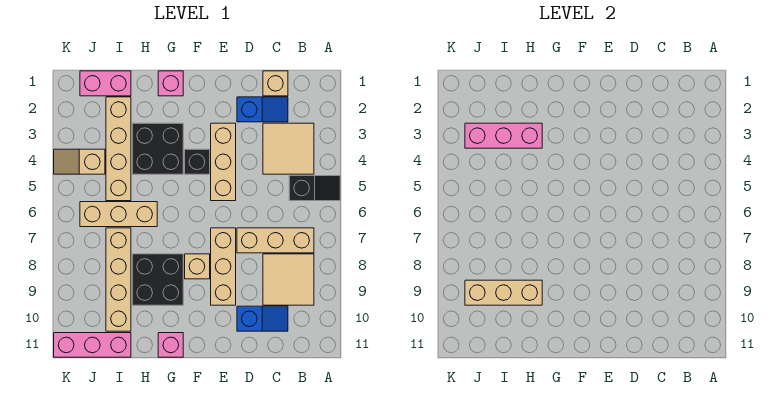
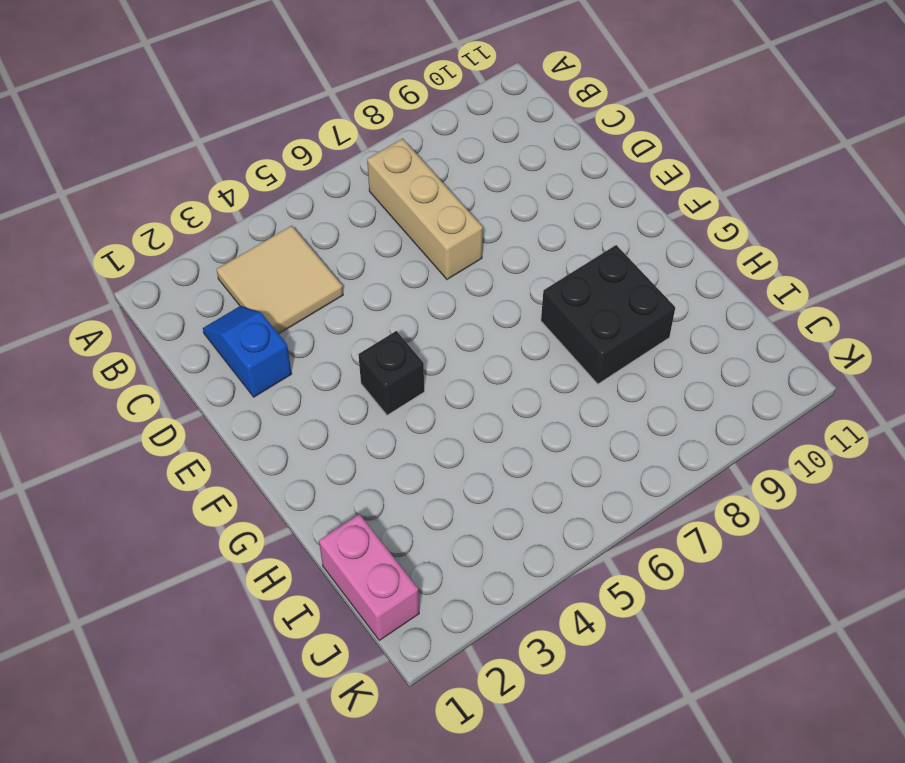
none -> black slope A5:B5 level 1 top B
none -> tan tile B8:C9 level 1
none -> tan brick C1 level 1

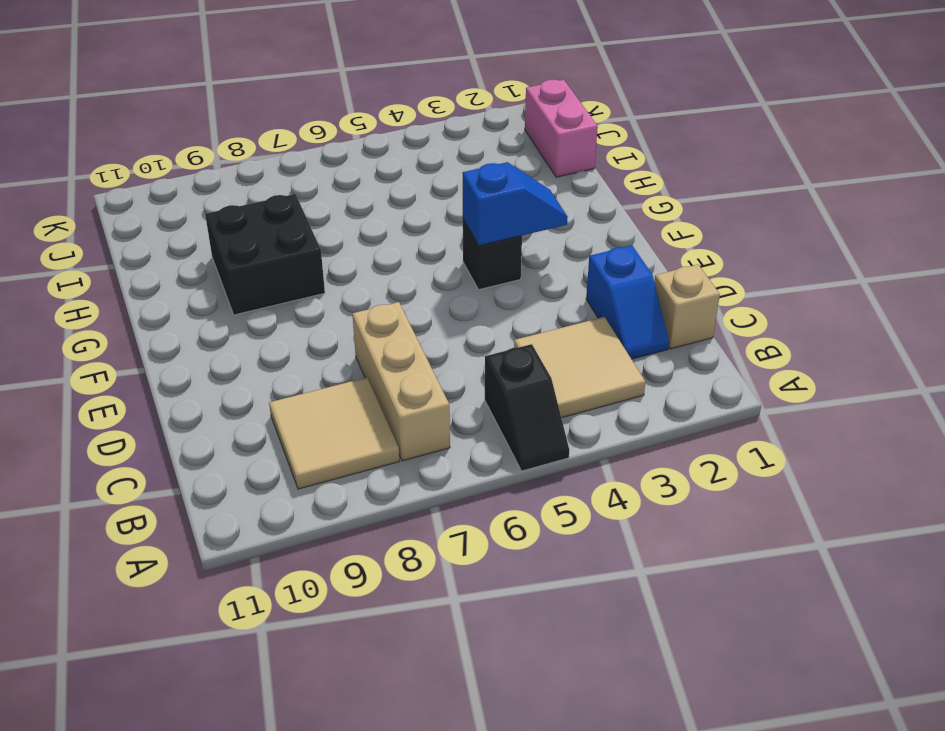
blue slope F3:F4 level 2 top 4 -> blue slope C10:D10 level 1 top D
none -> tan brick E3:E5 level 1
none -> tan brick E7:E9 level 1
none -> tan brick F8 level 1

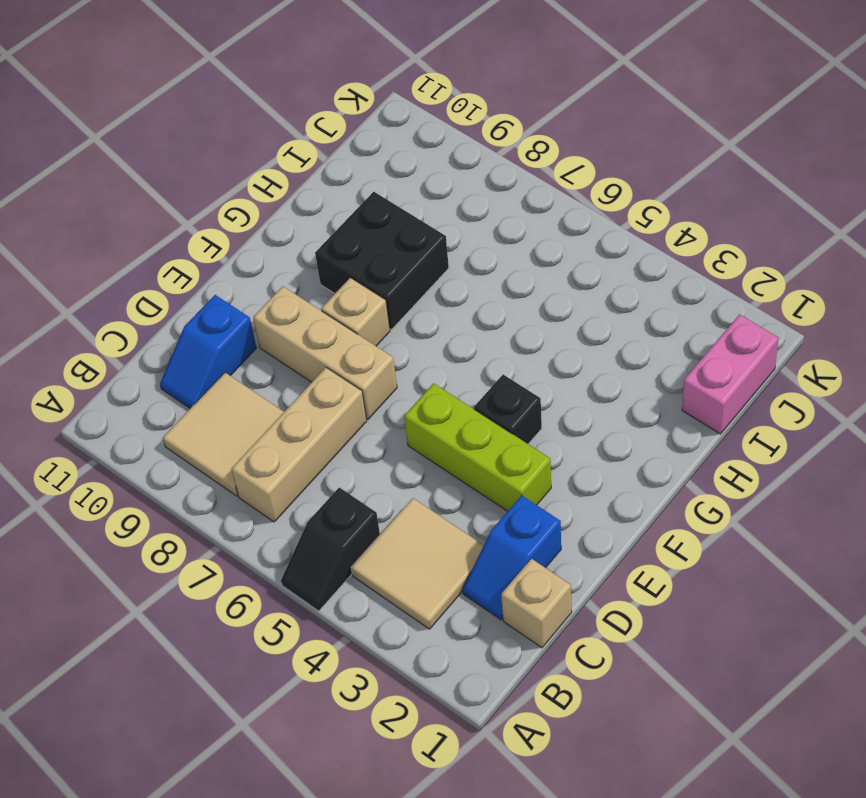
lime brick E3:E5 level 1 -> tan brick E3:E5 level 1
none -> pink brick G1 level 1
none -> black brick G3:H4 level 1
none -> pink brick G11 level 1

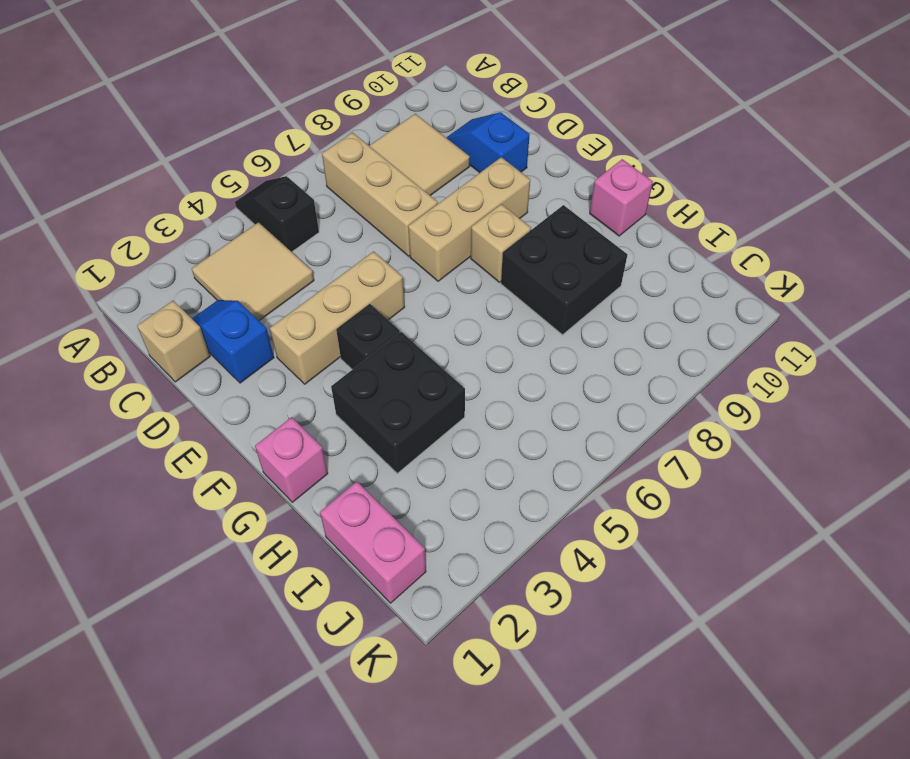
none -> tan brick H6:J6 level 1
none -> tan brick I2:I5 level 1
none -> tan brick I7:I10 level 1

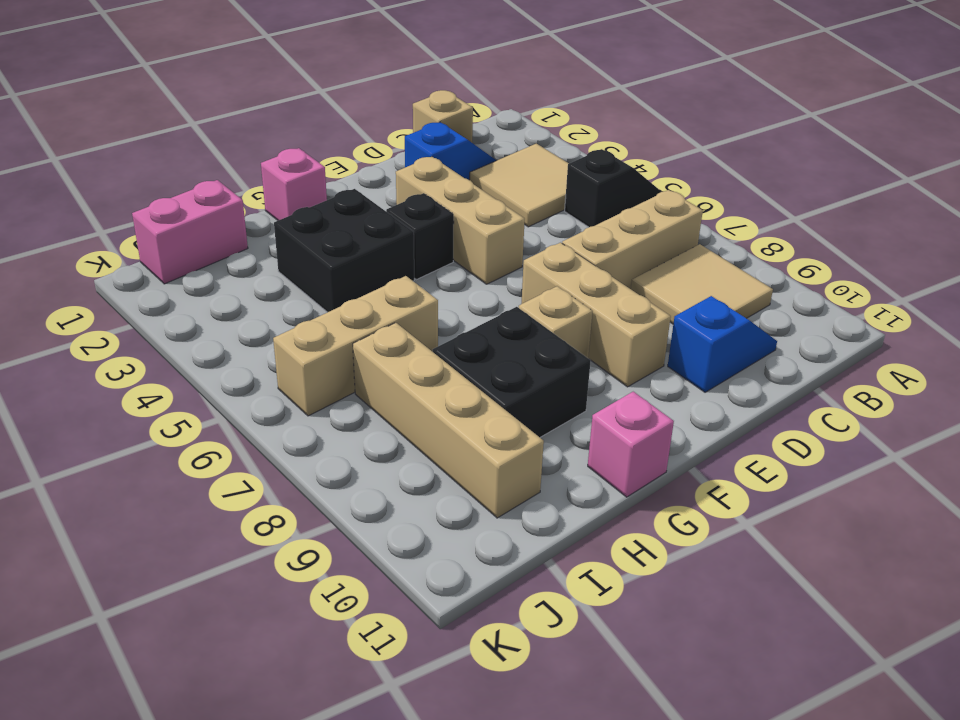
none -> tan brick I2:I5 level 1
none -> pink brick I11:K11 level 1
none -> tan slope J4:K4 level 1 top J

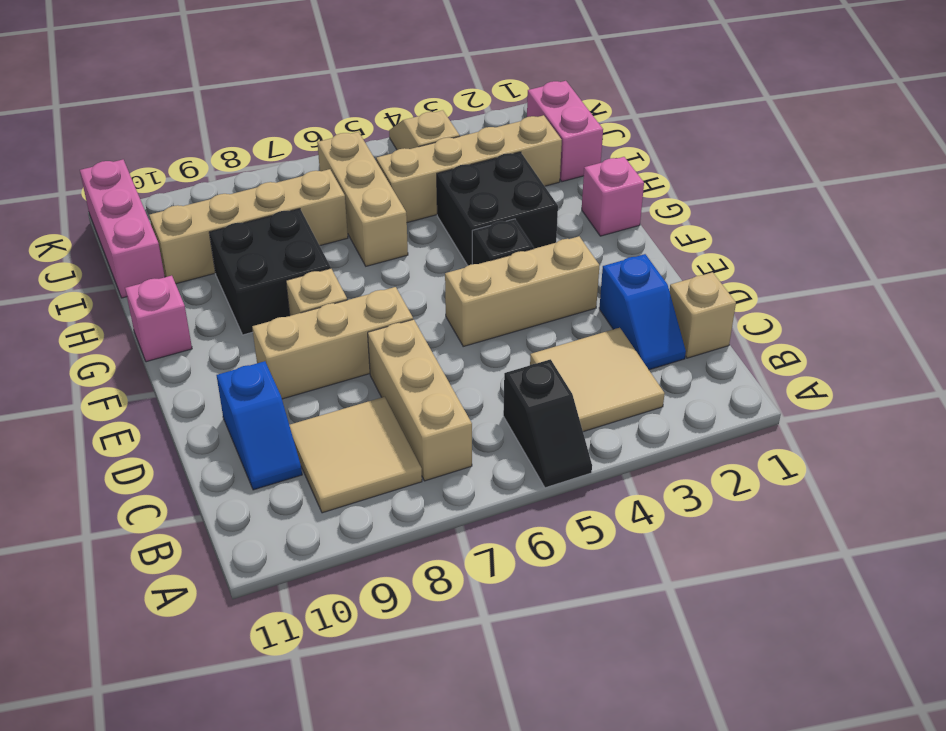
none -> pink brick H3:J3 level 2
none -> tan brick H9:J9 level 2

